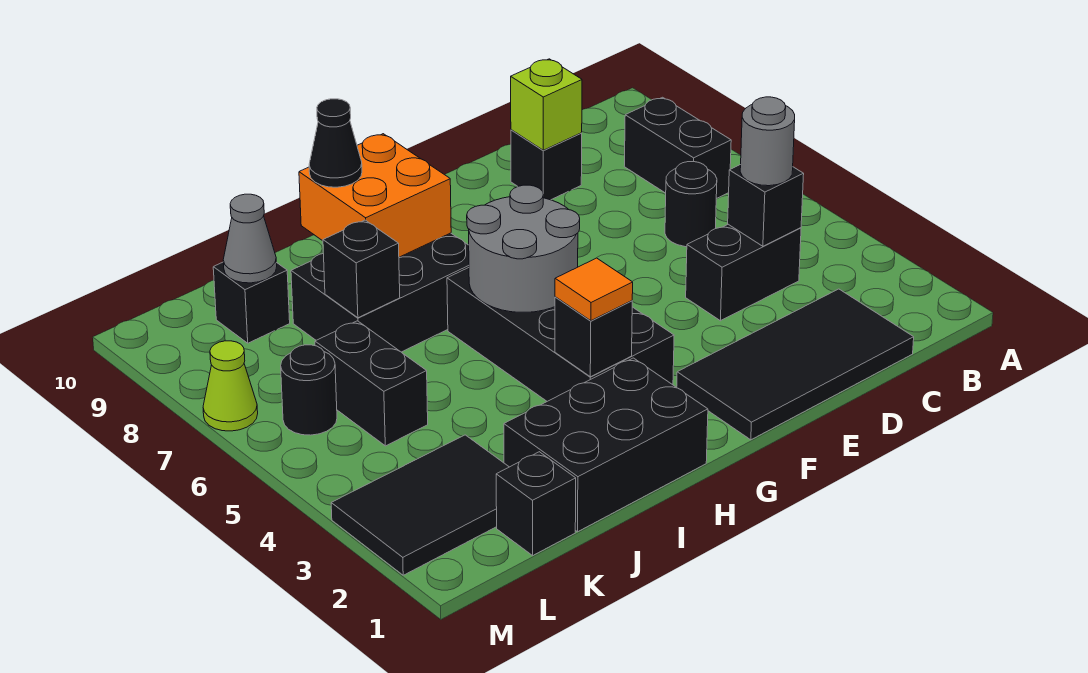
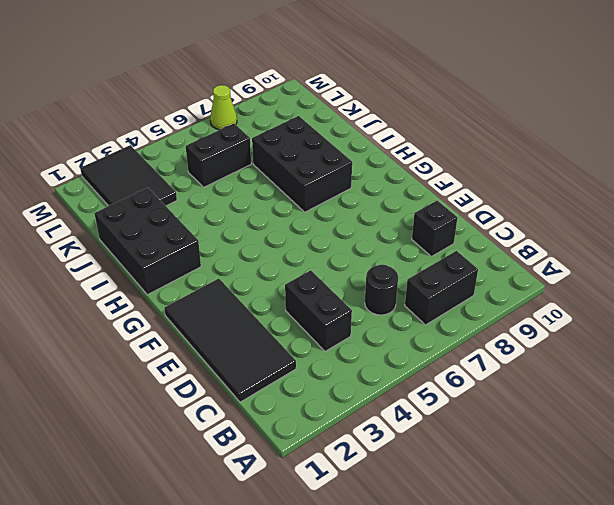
none -> black brick G3:H6 level 1
none -> black brick K1 level 1
none -> black brick K9 level 1

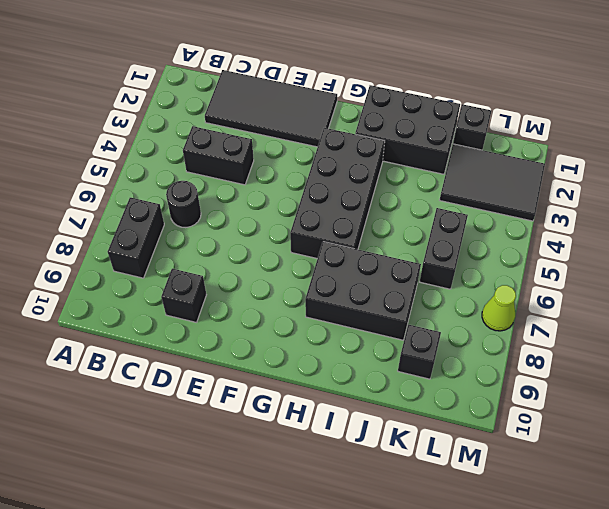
none -> black round brick L6 level 1
none -> black brick C4 level 2
none -> lime brick D9 level 2

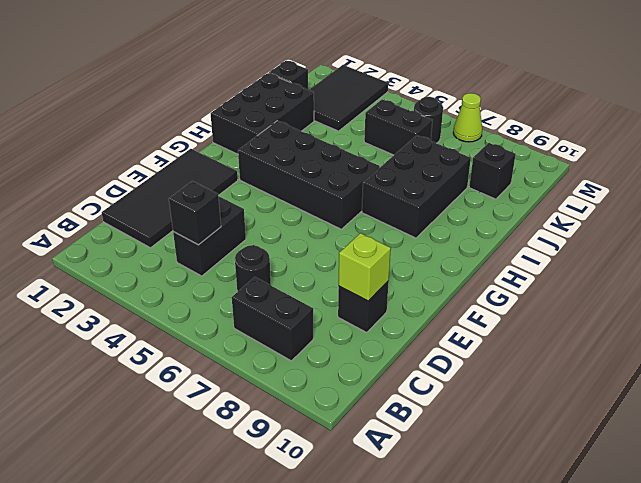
none -> grey round brick G5:H6 level 2
none -> black brick H3 level 2
none -> orange brick H8:I9 level 2

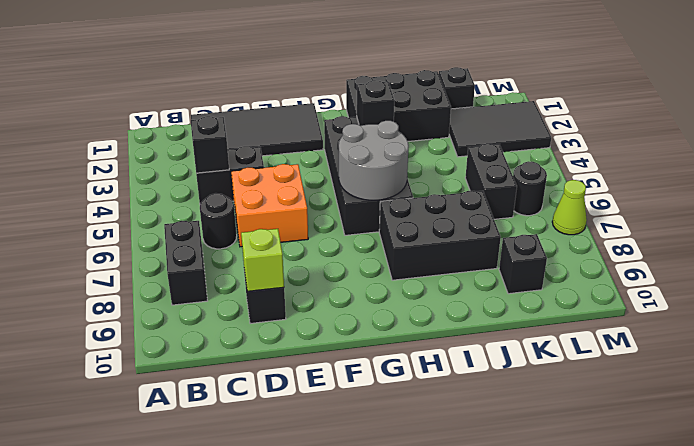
orange brick D5:E6 level 1 -> orange brick H8:I9 level 2
none -> black brick J7 level 2
none -> grey cone K9 level 2
none -> grey round brick C4 level 3

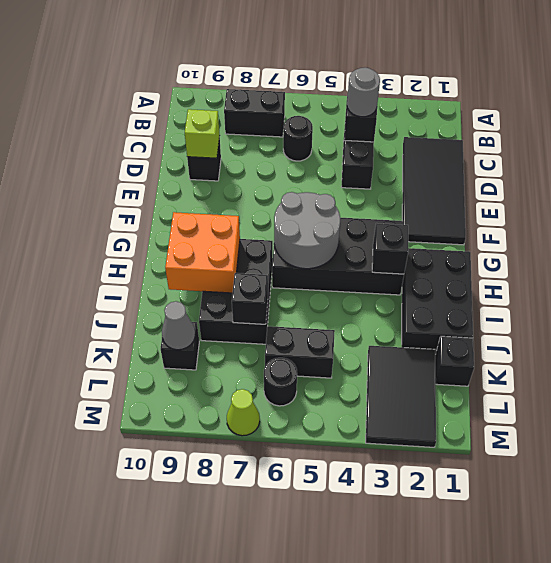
none -> orange tile H3 level 3
none -> black cone I9 level 3

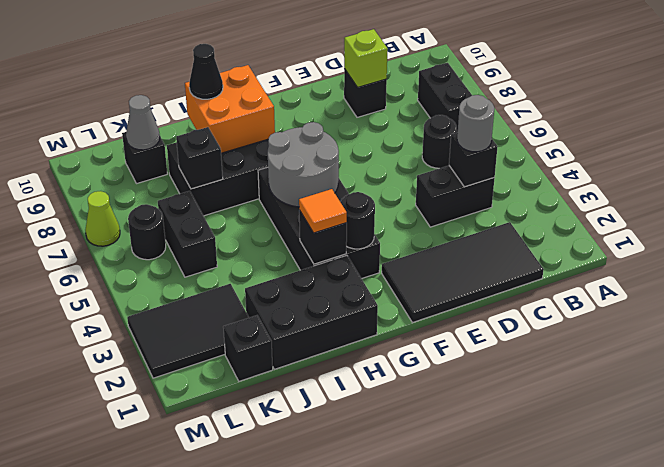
black round brick G3 level 2 -> none

